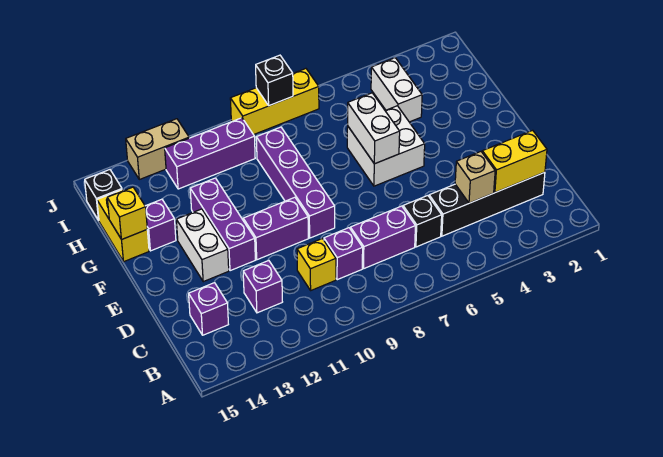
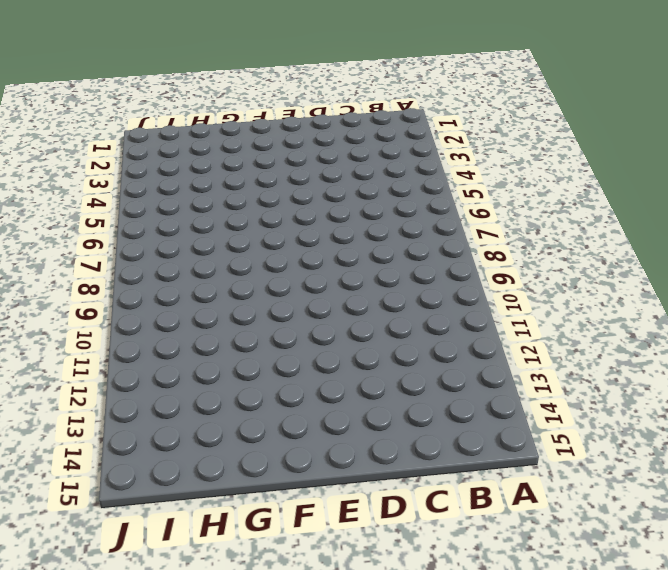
none -> black brick C2:C5 level 1
none -> black brick C6 level 1
none -> purple brick C7:C8 level 1

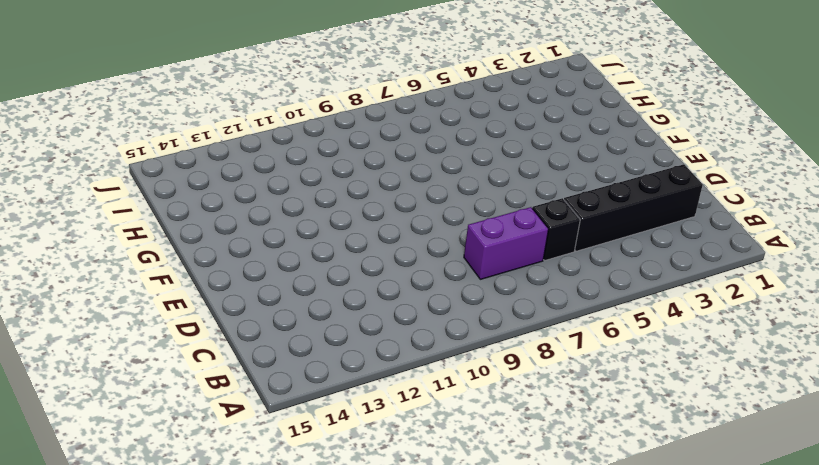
none -> purple brick C9 level 1
none -> yellow brick C10 level 1
none -> purple brick C12 level 1

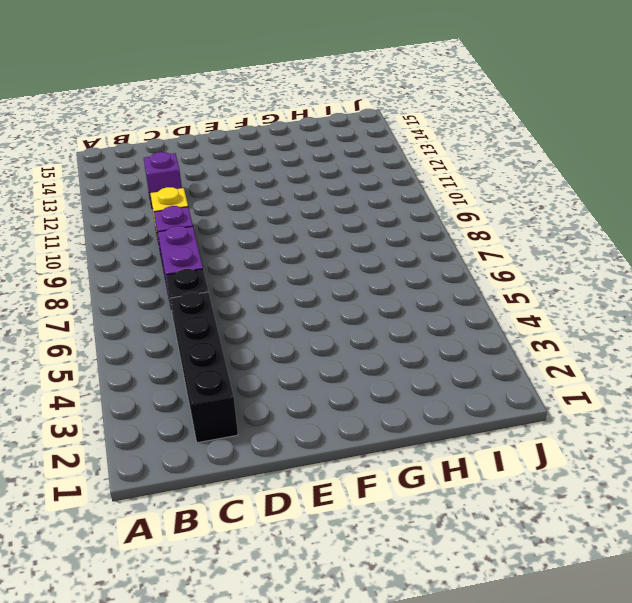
none -> purple brick C14 level 1
none -> purple brick E9:H9 level 1
none -> purple brick E10:E11 level 1

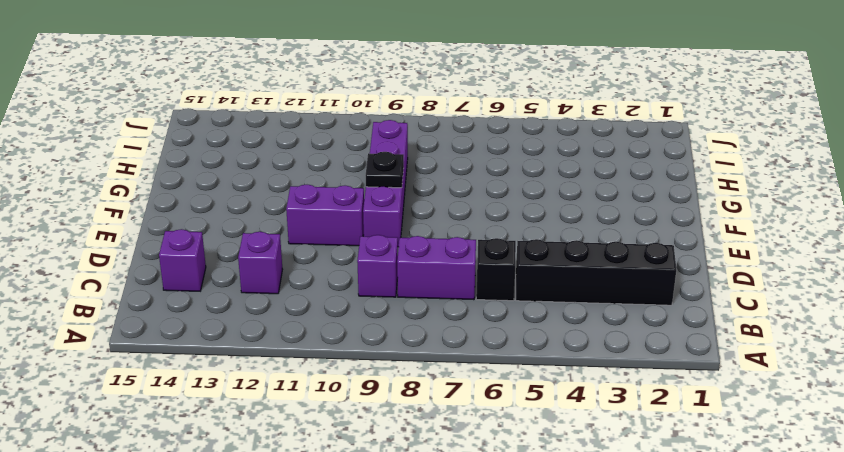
black plate F9 level 2 -> none
none -> yellow brick C10 level 1
none -> purple brick E12:G12 level 1
none -> white brick E13:F13 level 1

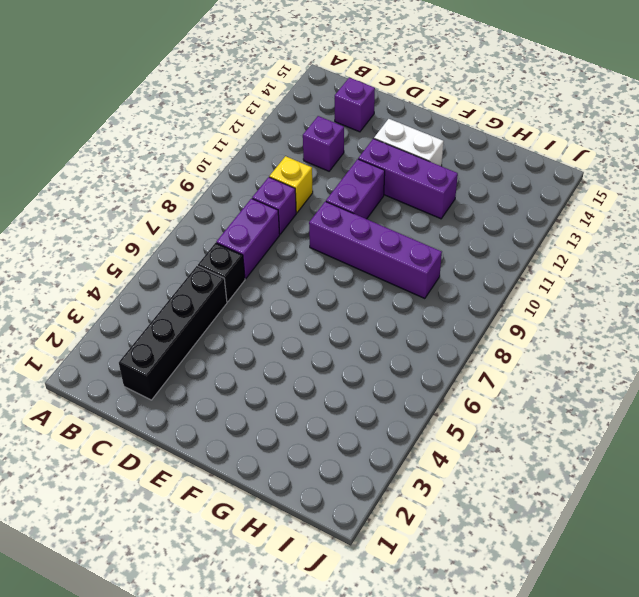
none -> white brick F5:G6 level 1
none -> purple brick G14 level 1
none -> yellow brick G15:H15 level 1

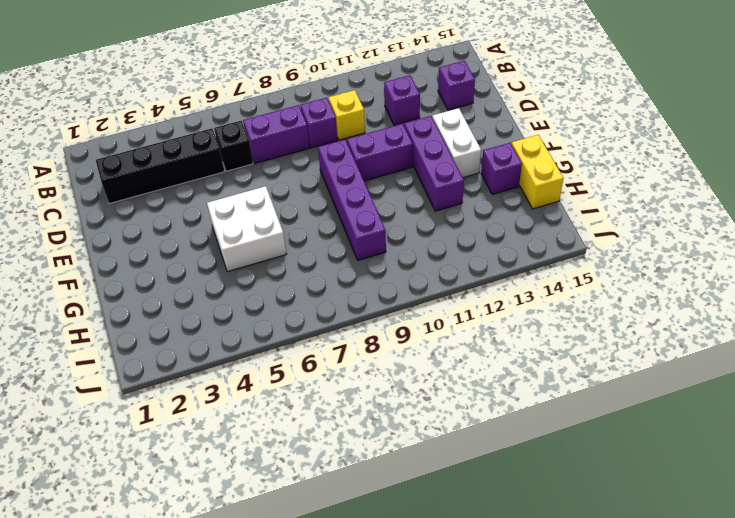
none -> white brick H4:I4 level 1
none -> purple brick I10:I12 level 1
none -> black brick I15 level 1

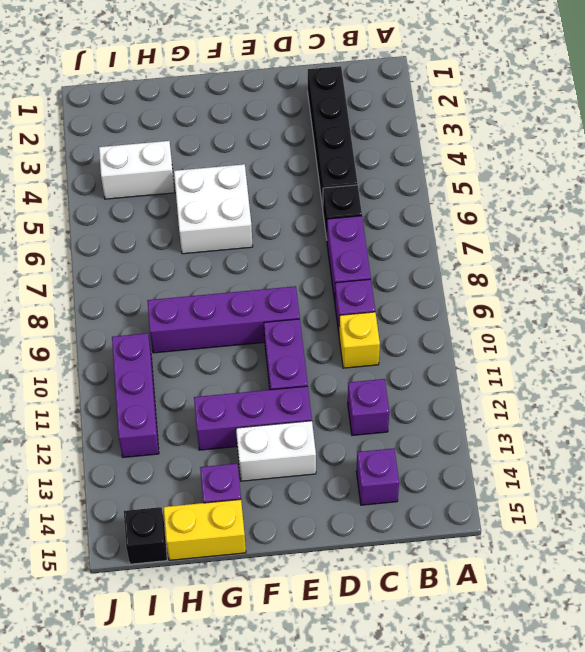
none -> yellow brick J7:J9 level 1
none -> tan brick J12:J13 level 1
none -> yellow brick C2:C3 level 2

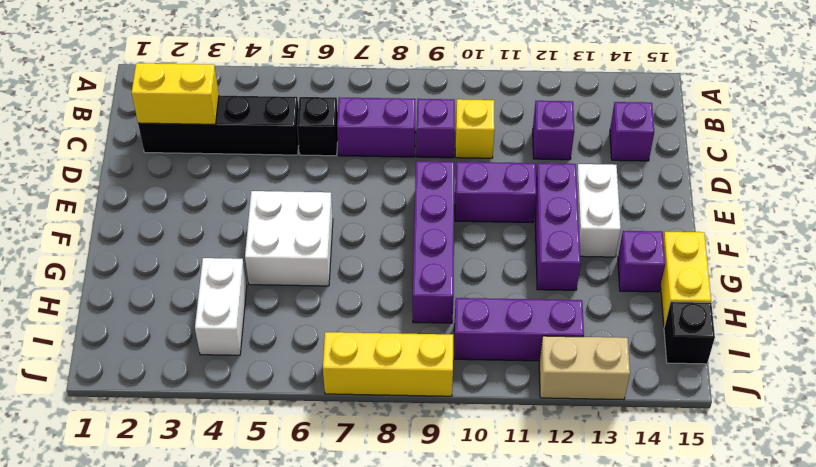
none -> tan brick C4 level 2
none -> white brick F6:G6 level 2
none -> yellow brick G15 level 2

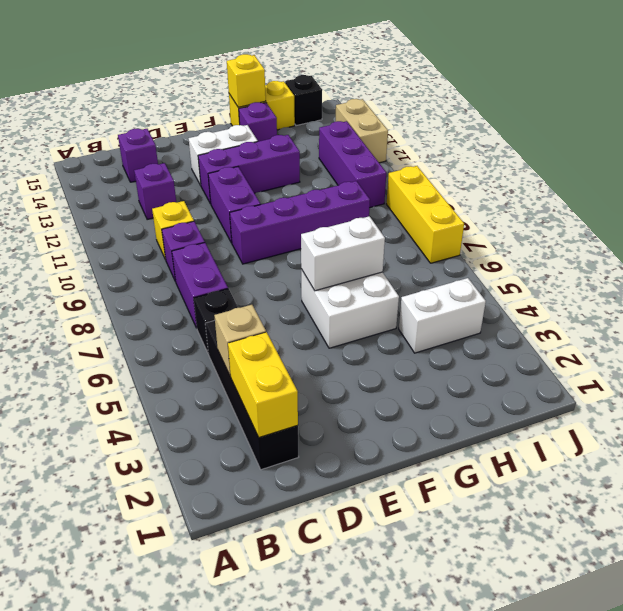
none -> black brick J8 level 2

